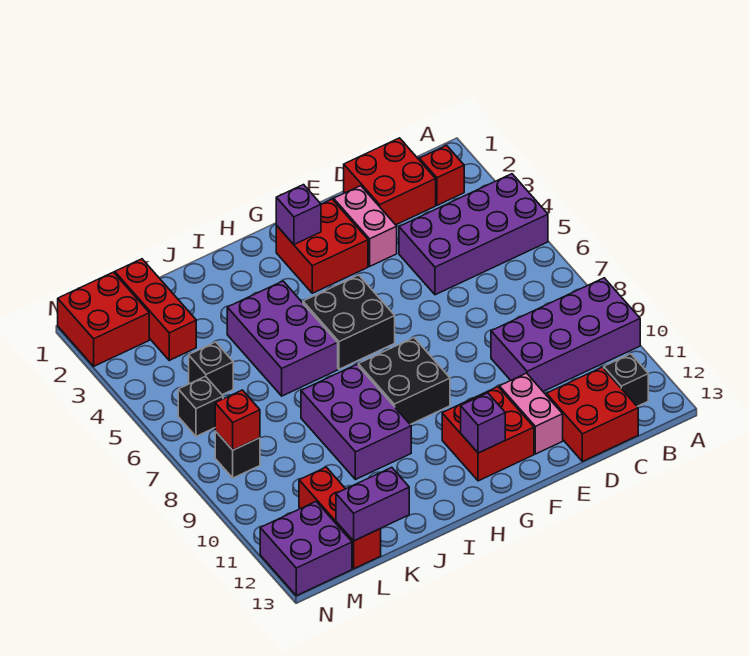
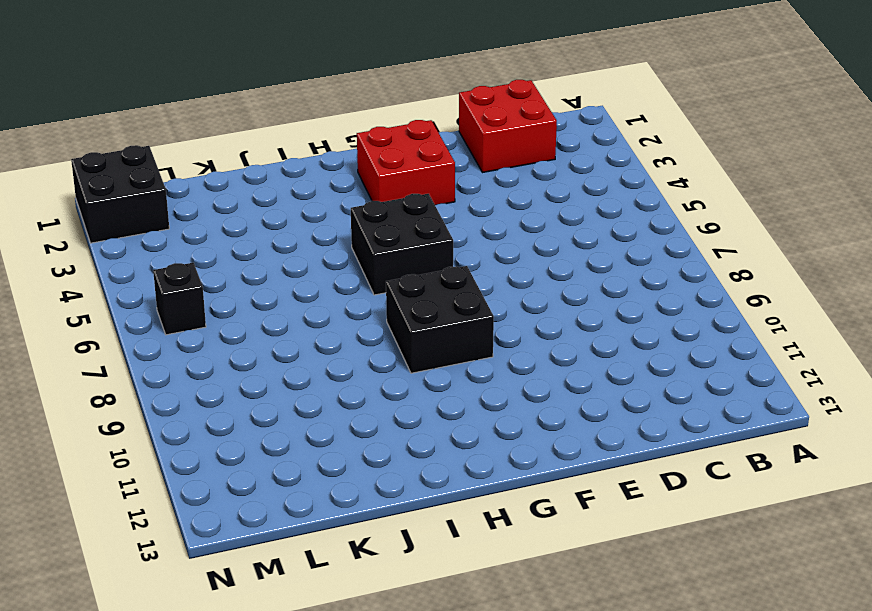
black brick M1:N2 level 1 -> red brick M1:N2 level 1
none -> purple brick A4:D5 level 1
none -> purple brick A9:D10 level 1
none -> red brick B2 level 1

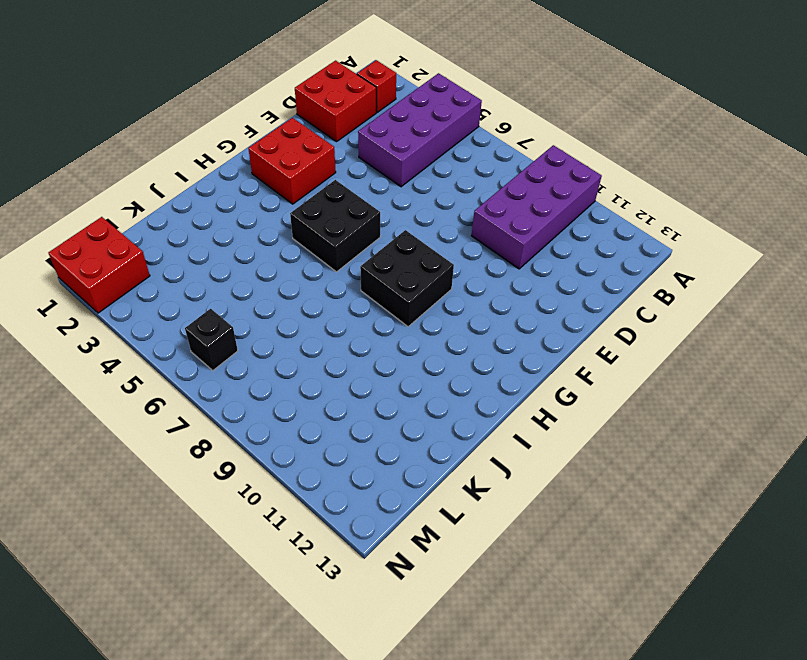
none -> black brick B12 level 1
none -> red brick C12:D13 level 1
none -> pink brick E2:E3 level 1

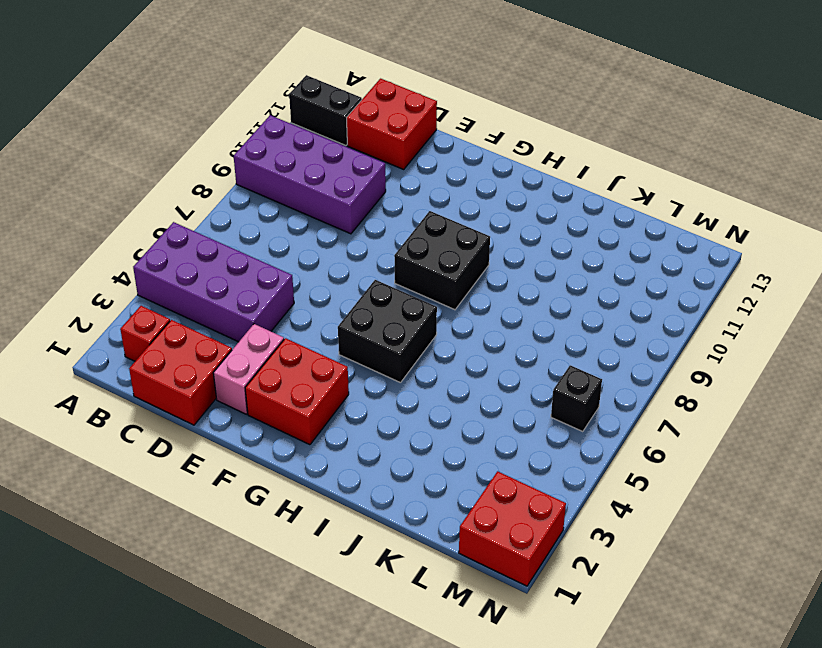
black brick A12:B12 level 1 -> black brick B12 level 1
none -> pink brick E11:E12 level 1
none -> red brick F11:G12 level 1
none -> purple brick I4:J6 level 1

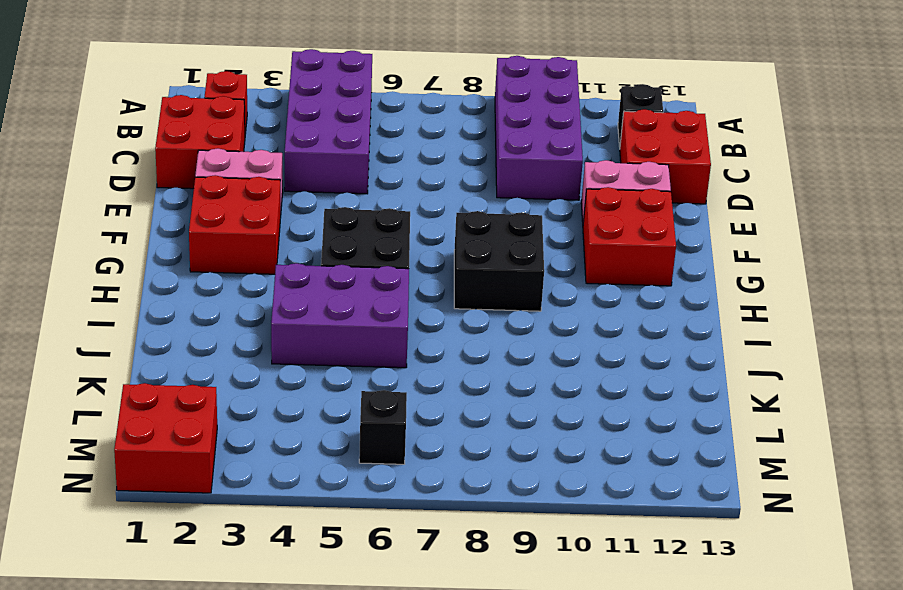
none -> purple brick I8:J10 level 1
none -> red brick L1:L3 level 1
none -> black brick L5 level 1

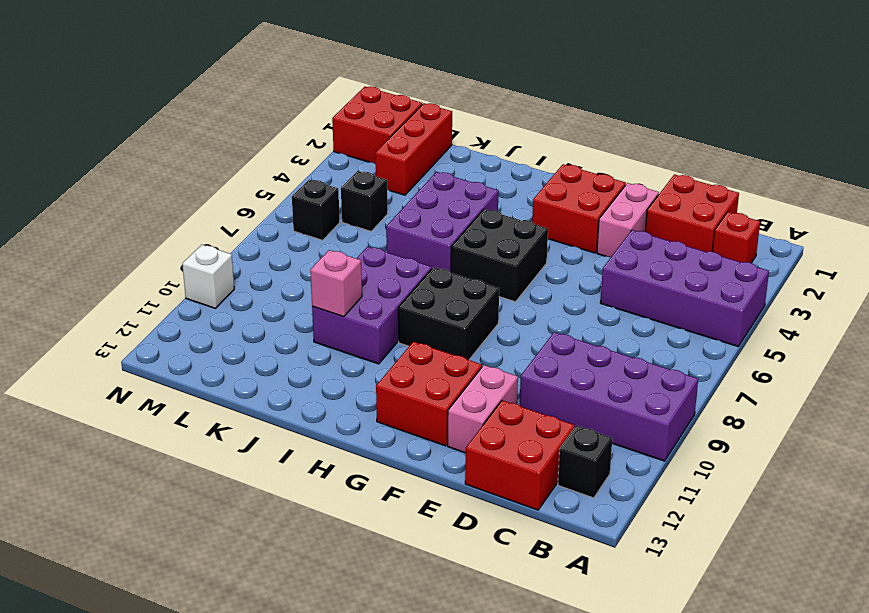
pink brick J10 level 2 -> none
white brick N10 level 1 -> none
none -> red brick L11:L13 level 1
none -> black brick M8 level 1
none -> purple brick M12:N13 level 1

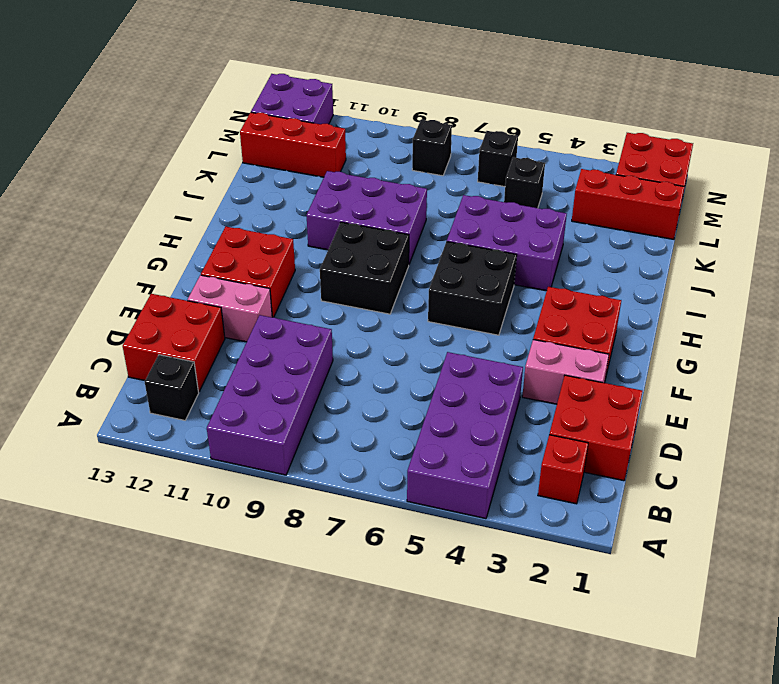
none -> purple brick G2 level 2
none -> purple brick G12 level 2
none -> purple brick K13:L13 level 2

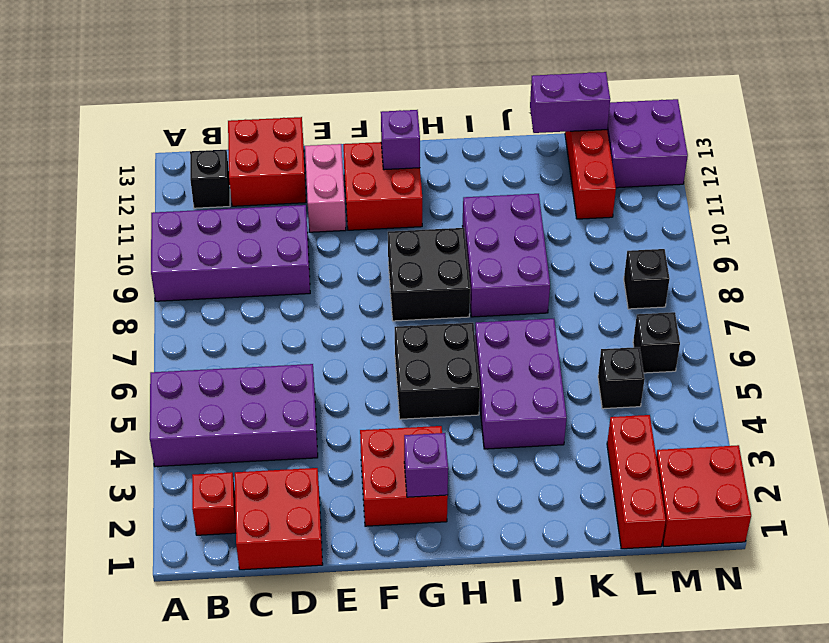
none -> pink brick E2:E3 level 1
none -> red brick M8 level 2

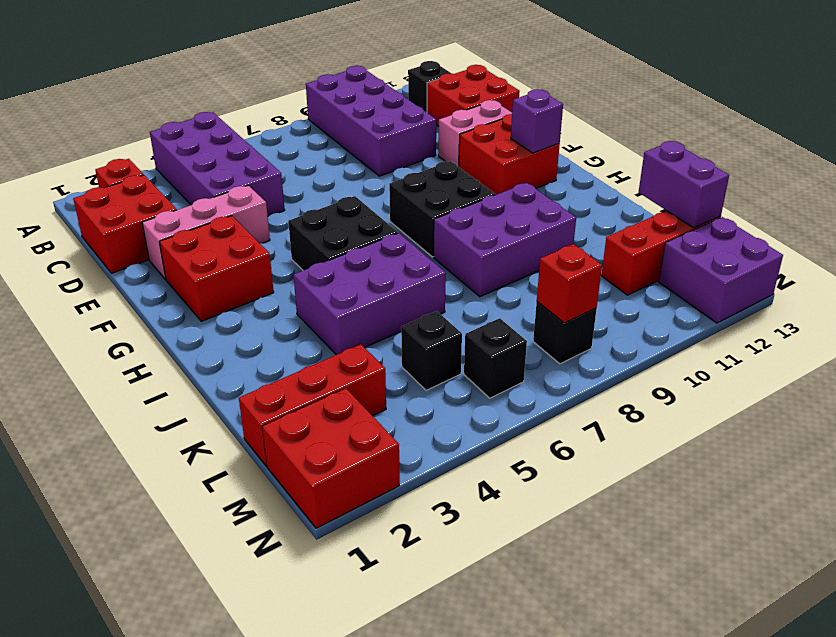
pink brick E2:E4 level 1 -> pink brick E2:E3 level 1
none -> purple brick G2 level 2

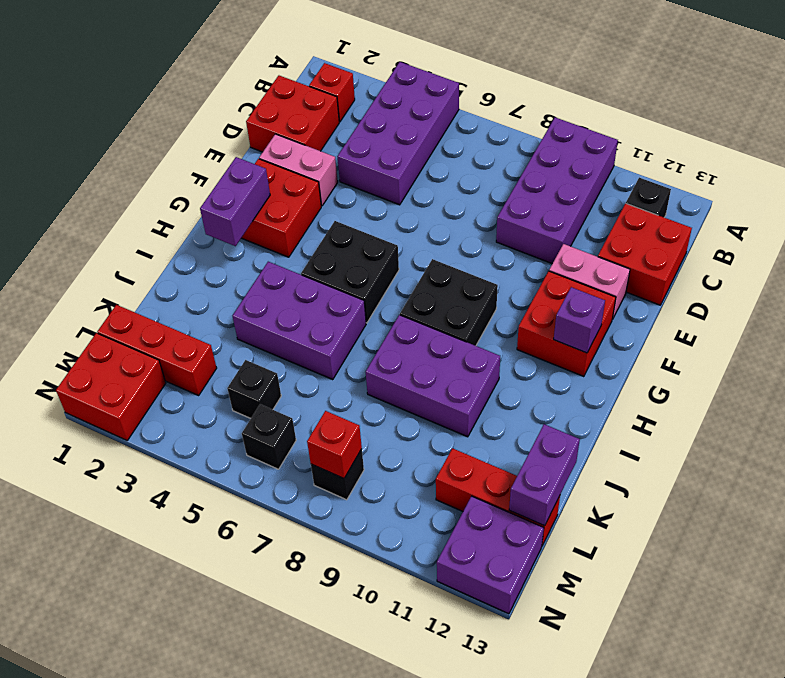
purple brick G2:H2 level 2 -> purple brick G2 level 2

